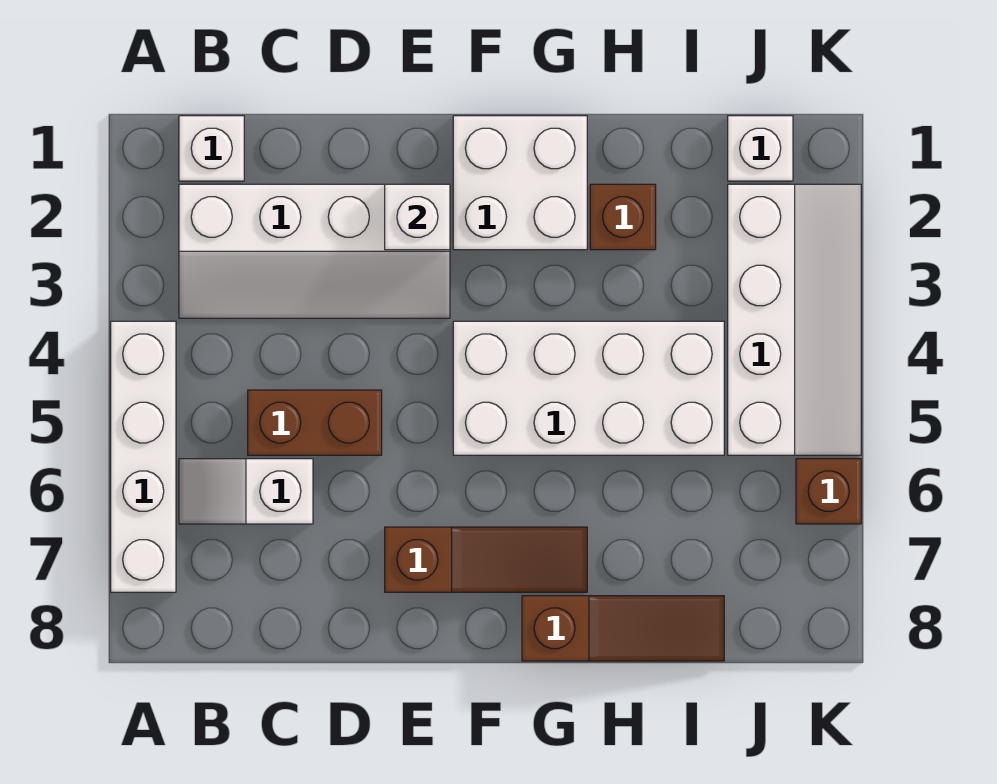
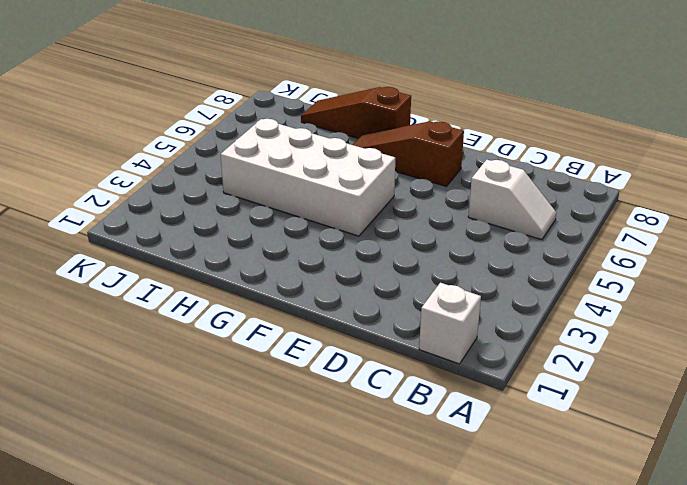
none -> white brick A4:A7 level 1
none -> white slope B2:E3 level 1 top 2
none -> brown brick C5:D5 level 1

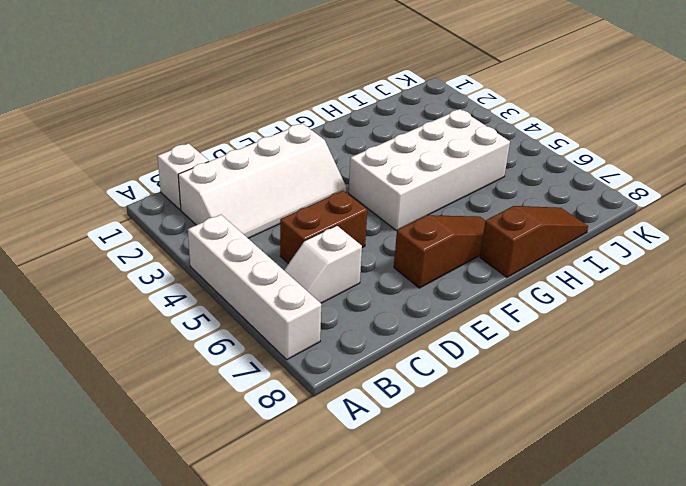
none -> white brick F1:G2 level 1
none -> brown brick H2 level 1
none -> white brick J1 level 1

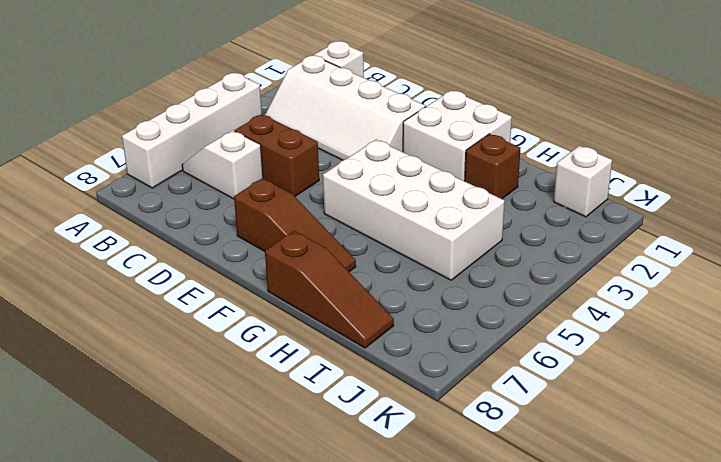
none -> white slope J2:K5 level 1 top J
none -> brown brick K6 level 1
none -> white brick E2 level 2

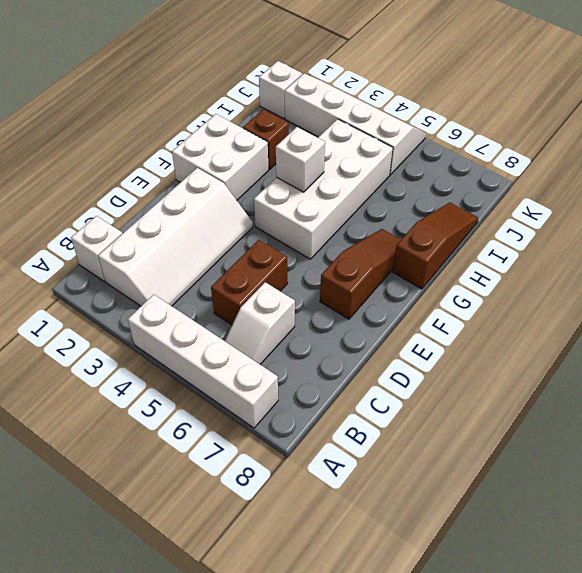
white brick G4 level 2 -> white brick E2 level 2
none -> brown brick K6 level 1

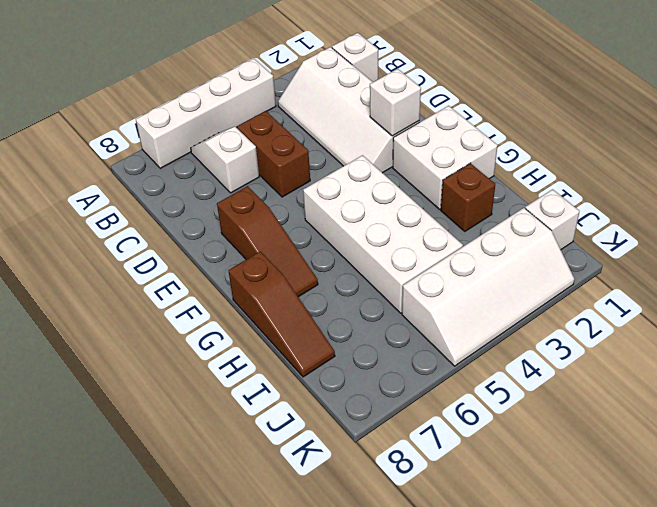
none -> brown brick K6 level 1

